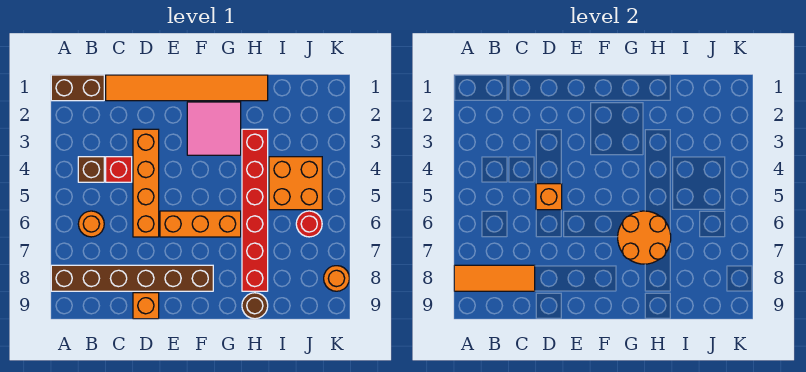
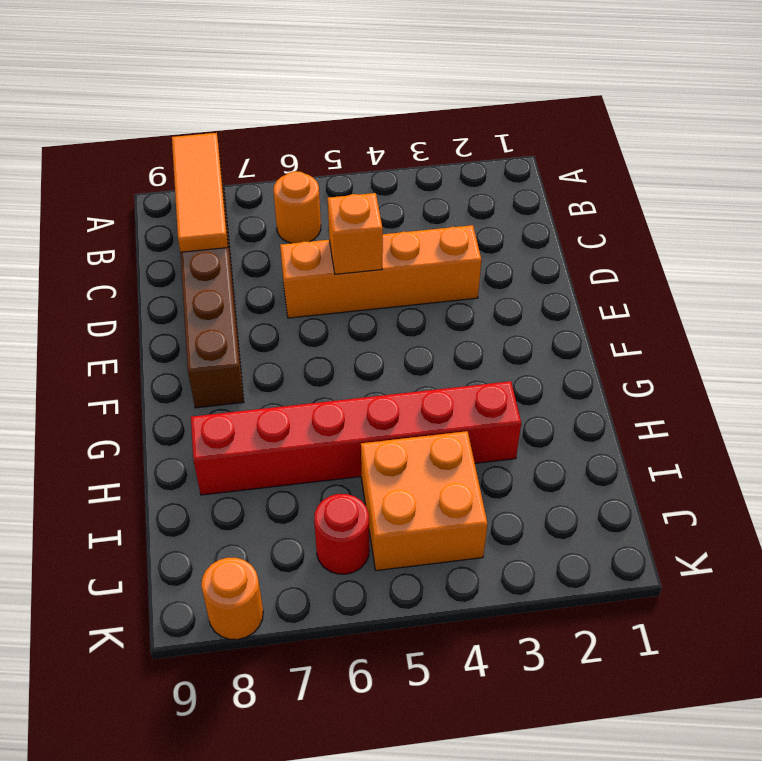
none -> brown brick A1:B1 level 1
none -> brown brick B4 level 1
none -> orange tile C1:H1 level 1

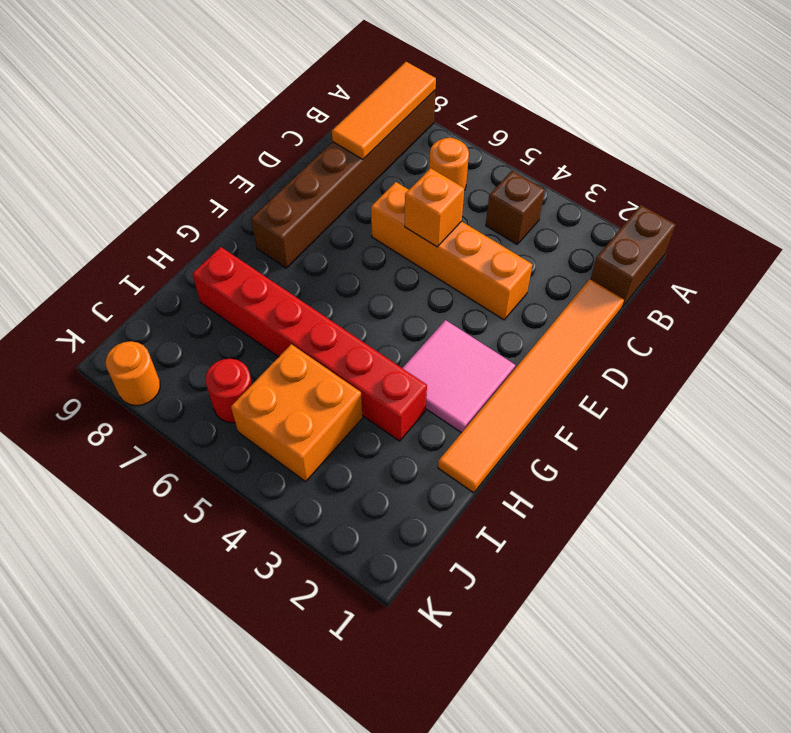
none -> red brick C4 level 1
none -> orange brick D9 level 1
none -> orange brick E6:G6 level 1

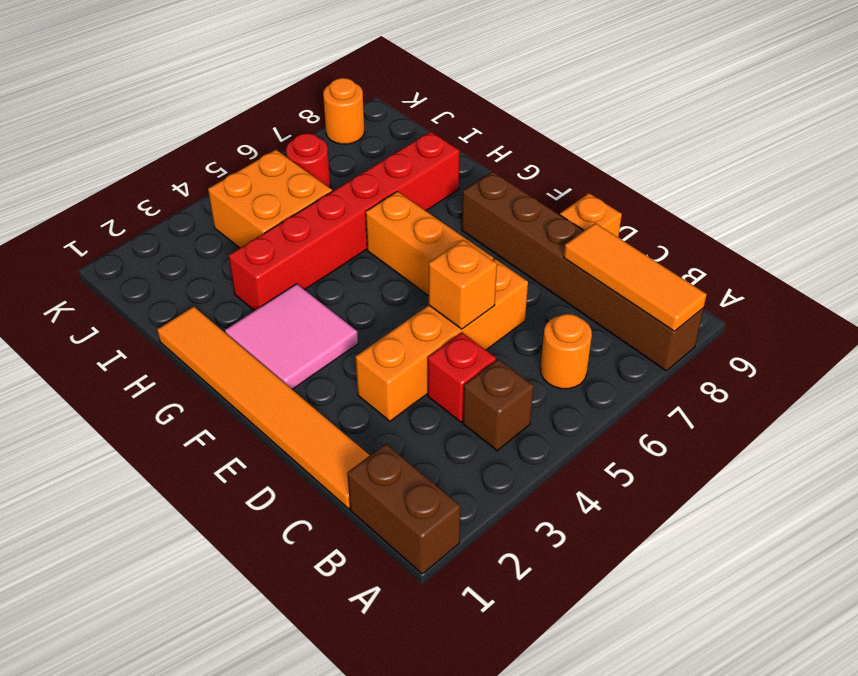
none -> brown round brick H9 level 1
none -> orange round brick G6:H7 level 2

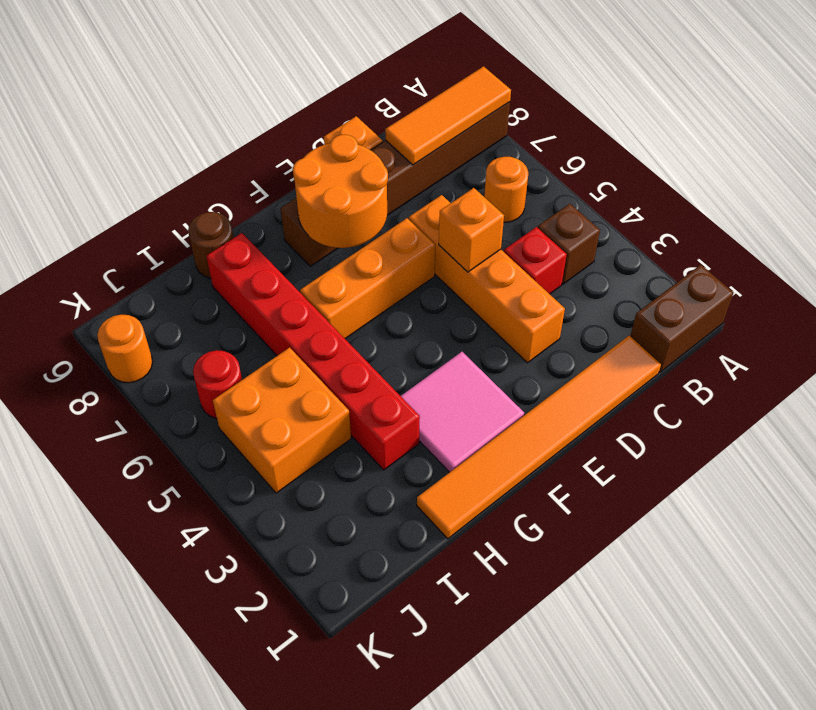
orange round brick E7:F8 level 2 -> orange round brick G6:H7 level 2

